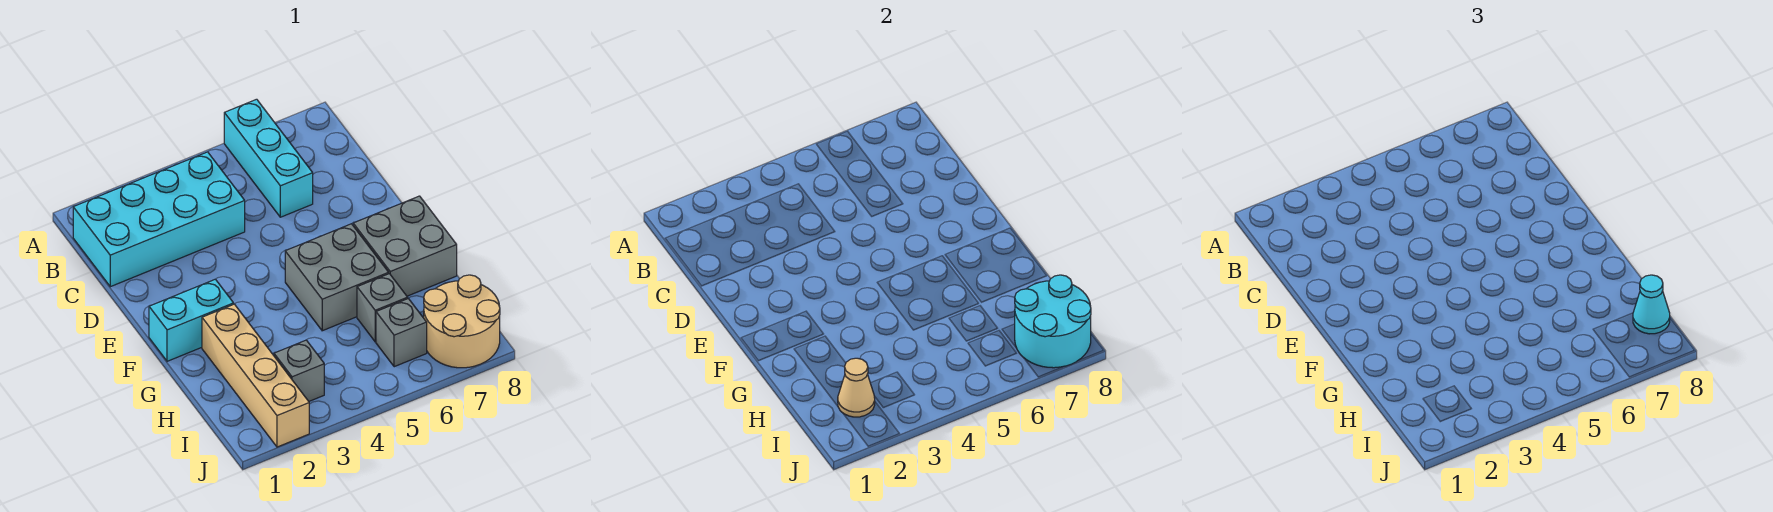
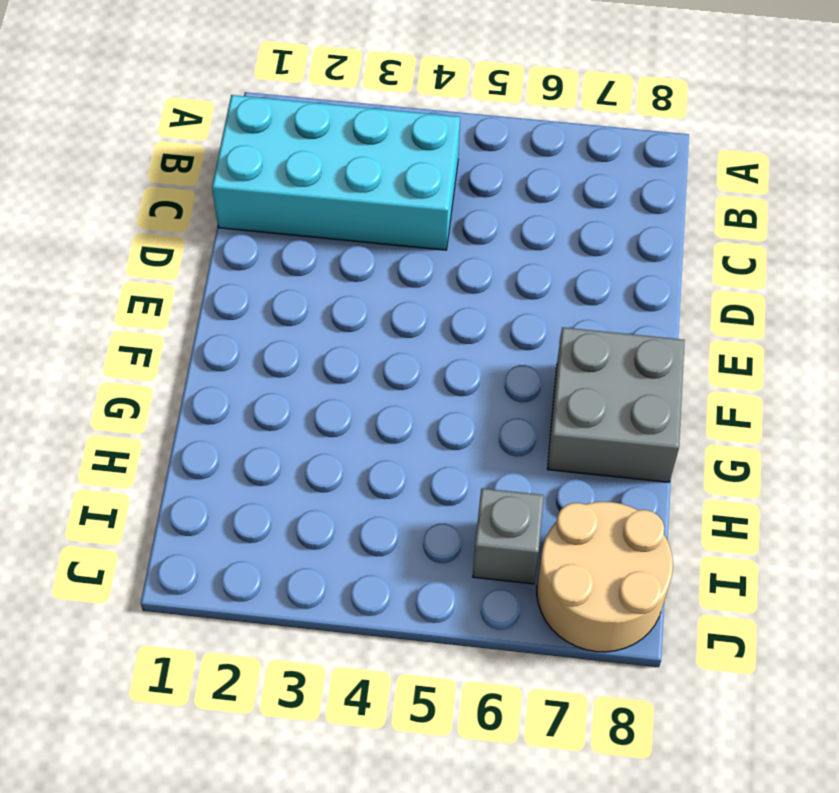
none -> cyan brick A6:C6 level 1
none -> cyan brick F1:F2 level 1
none -> grey brick F5:G6 level 1

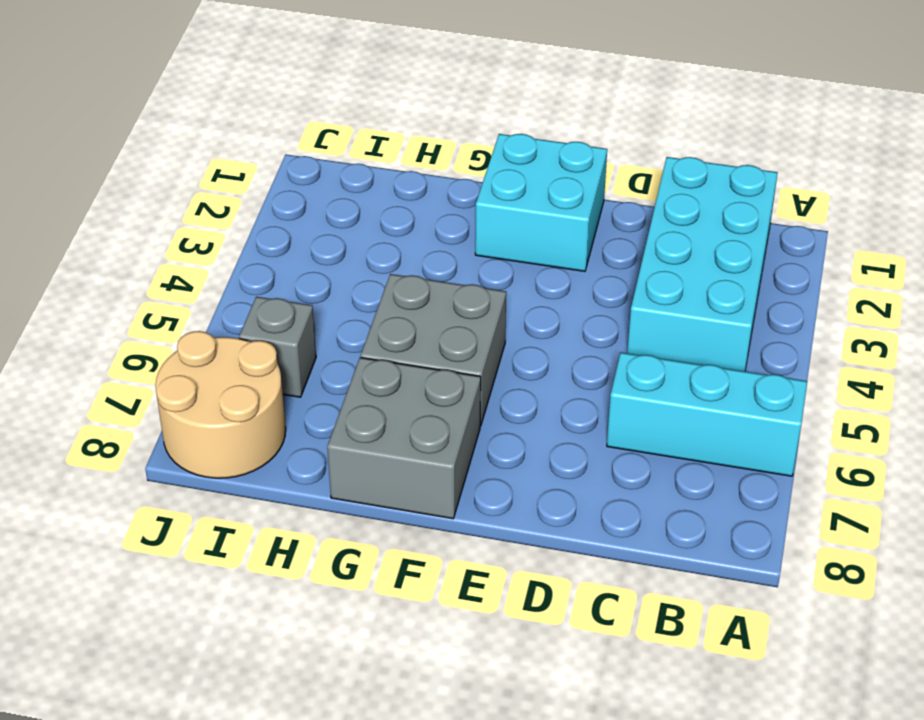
cyan brick E1:F2 level 1 -> cyan brick F1:F2 level 1
none -> tan brick G2:J2 level 1
none -> grey brick H6 level 1
none -> grey brick I3 level 1

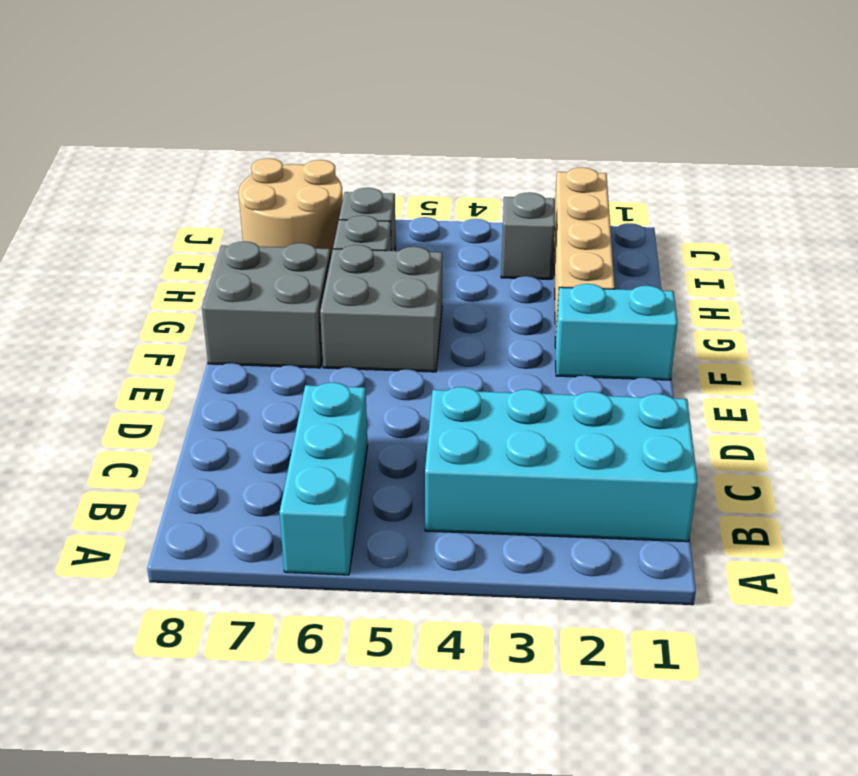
none -> tan cone I2 level 2
none -> cyan round brick I7:J8 level 2
none -> cyan cone I8 level 3

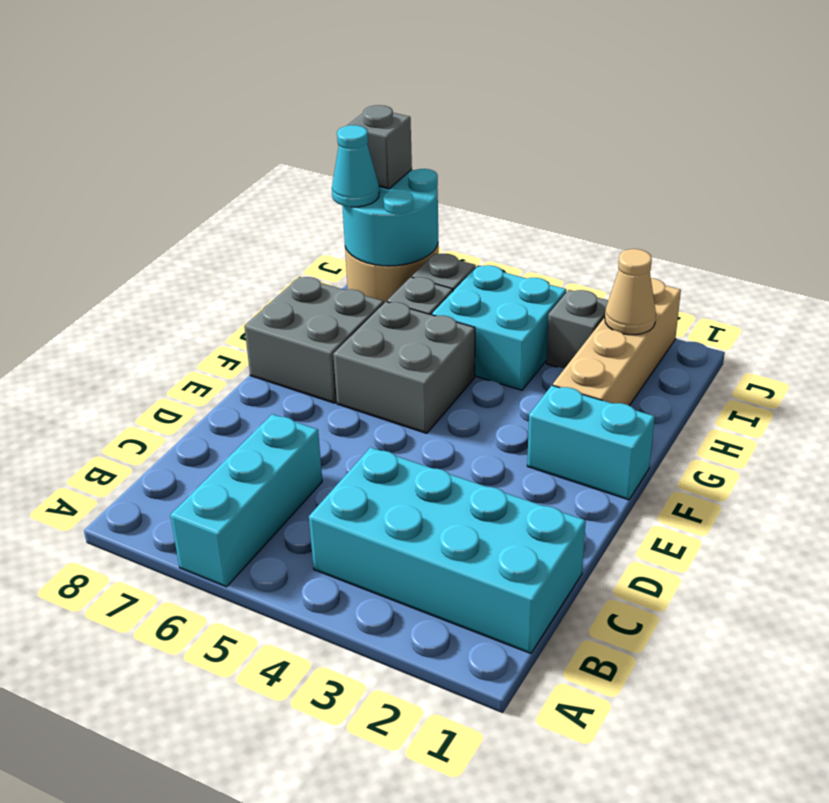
cyan brick H4:I5 level 1 -> none
grey brick J8 level 3 -> none

